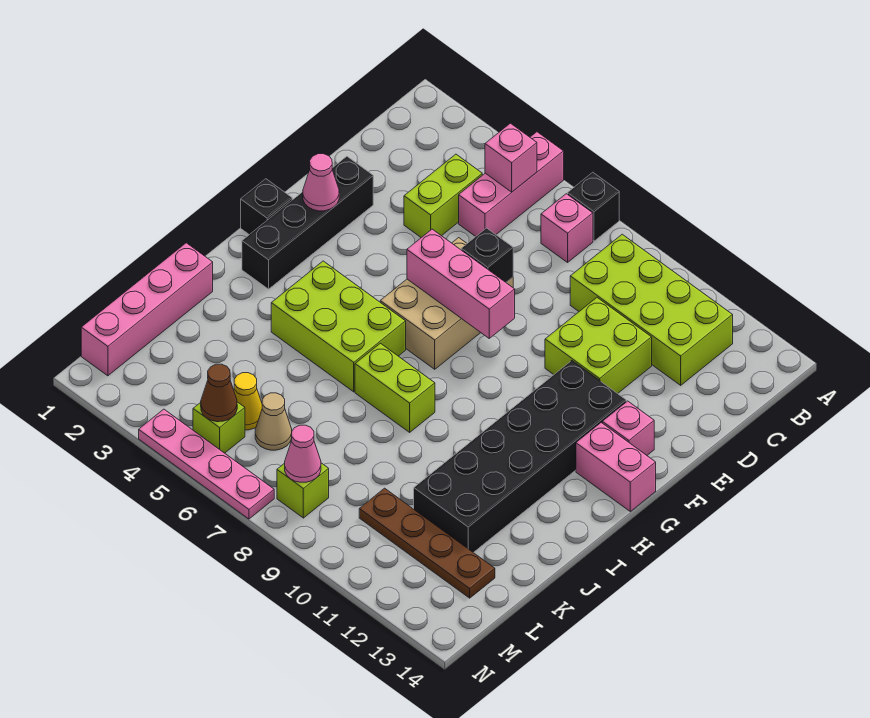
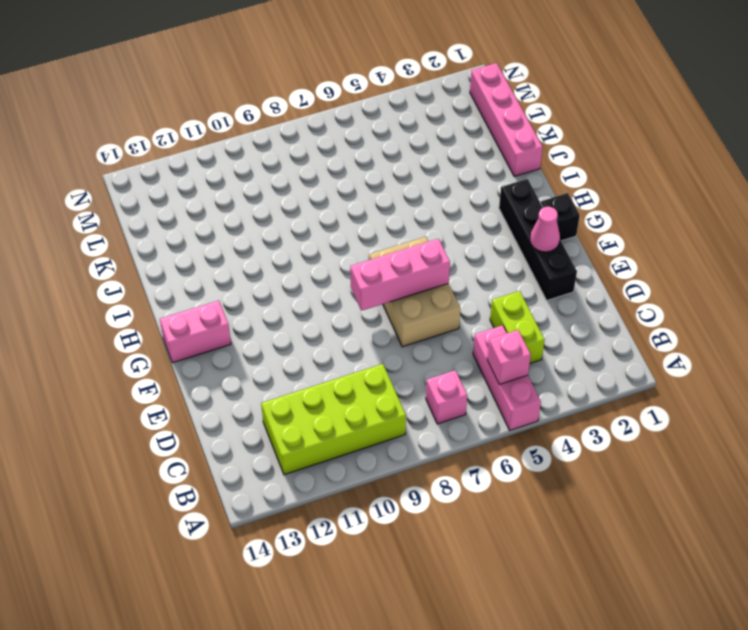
none -> black brick A7 level 1
none -> lime brick D10:E11 level 1
none -> black brick F11:K12 level 1

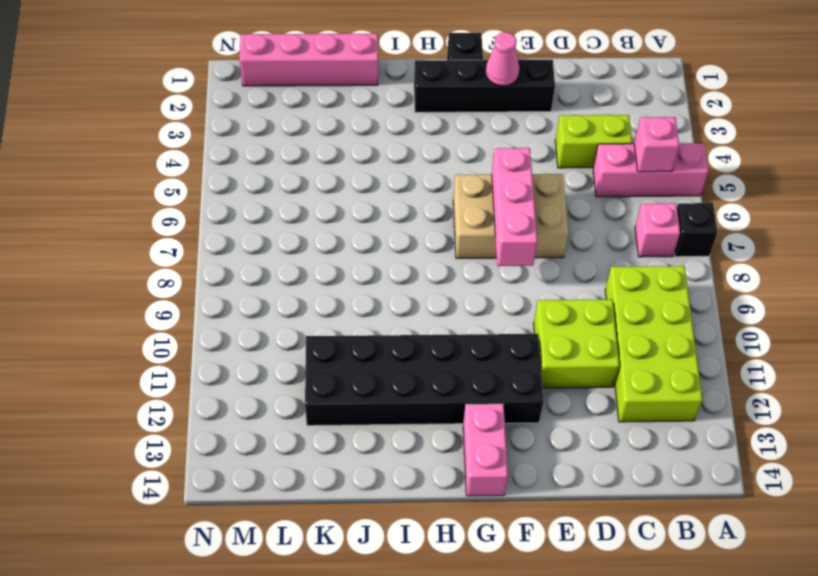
none -> pink brick F13 level 1
none -> lime brick H4:I6 level 1
none -> lime brick I7:I8 level 1

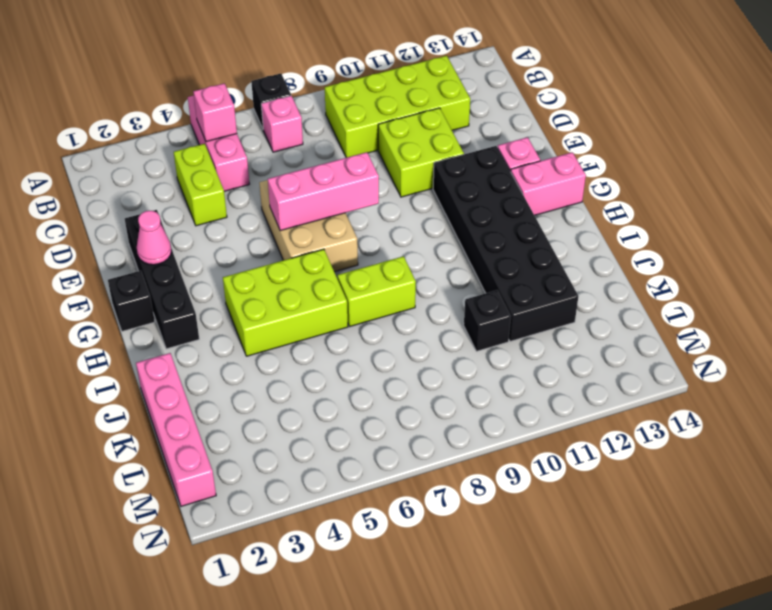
black brick K10 level 1 -> black brick E7 level 2
none -> yellow cone L5 level 1
none -> tan cone L6 level 1
none -> brown plate L10:L13 level 1

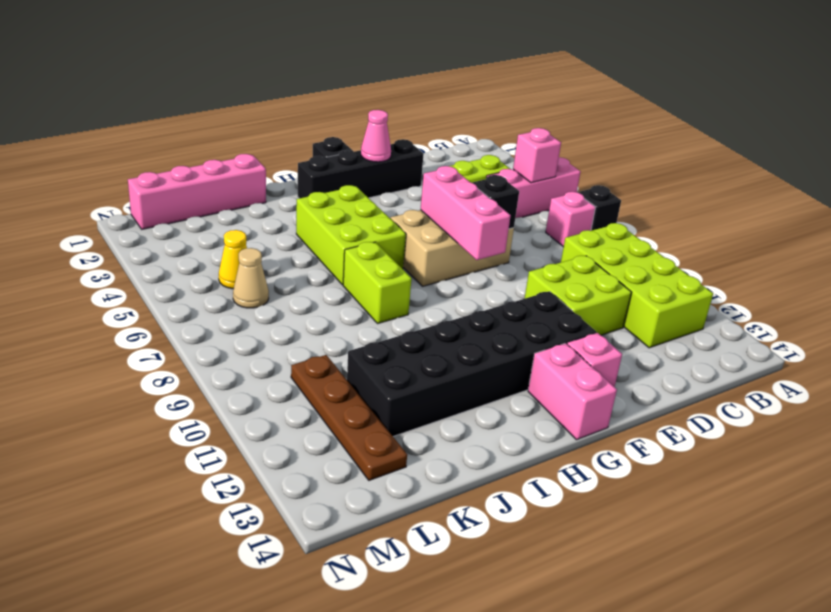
none -> lime brick M5 level 1
none -> lime brick M8 level 1
none -> pink plate N4:N7 level 1

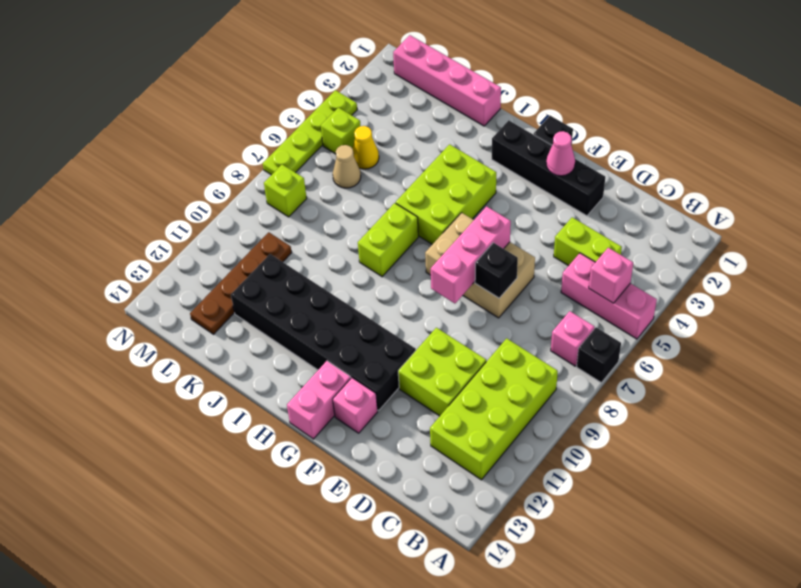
lime plate N4:N7 level 1 -> pink plate N4:N7 level 1
none -> brown cone M5 level 2
none -> pink cone M8 level 2

